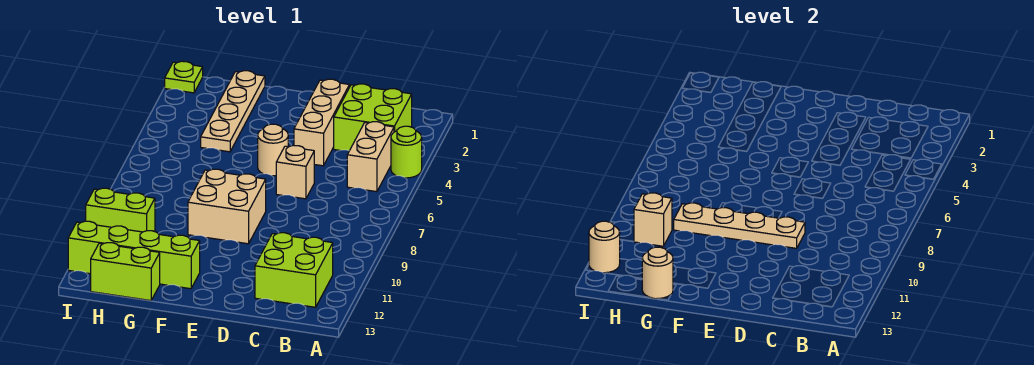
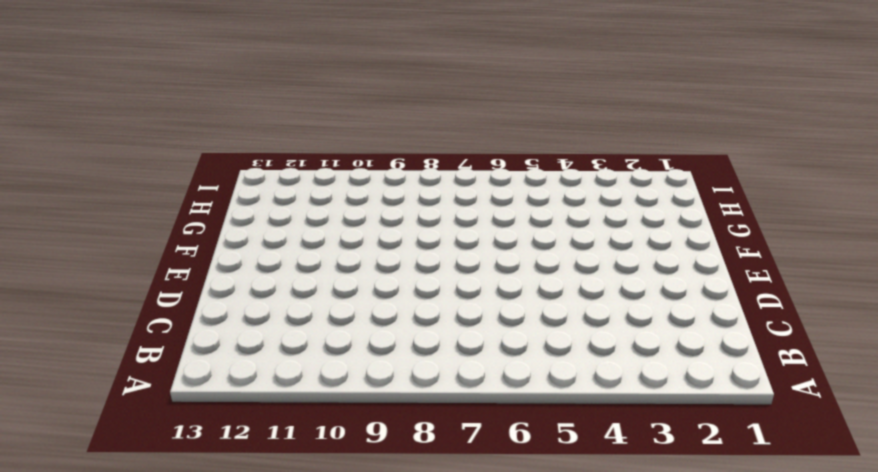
none -> lime round brick A4 level 1
none -> lime brick B2:C3 level 1
none -> tan brick B4:B5 level 1

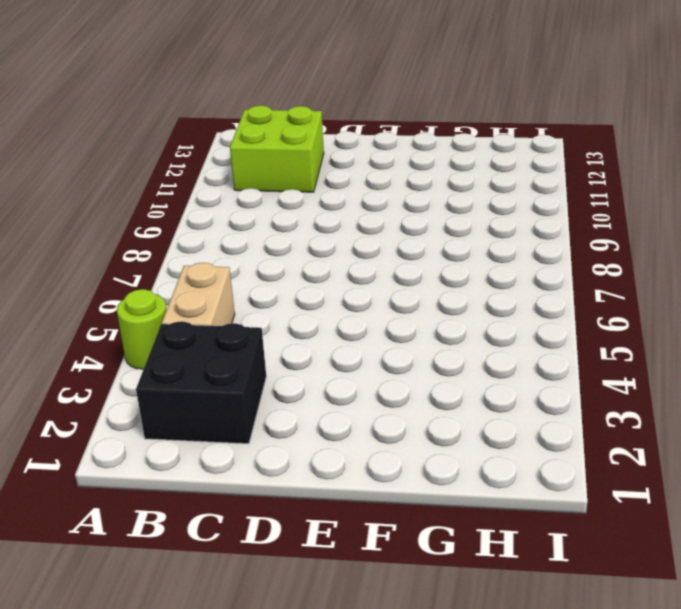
black brick B2:C3 level 1 -> lime brick B2:C3 level 1
none -> tan brick D2:D4 level 1
none -> tan brick D6 level 1
none -> tan round brick E5 level 1

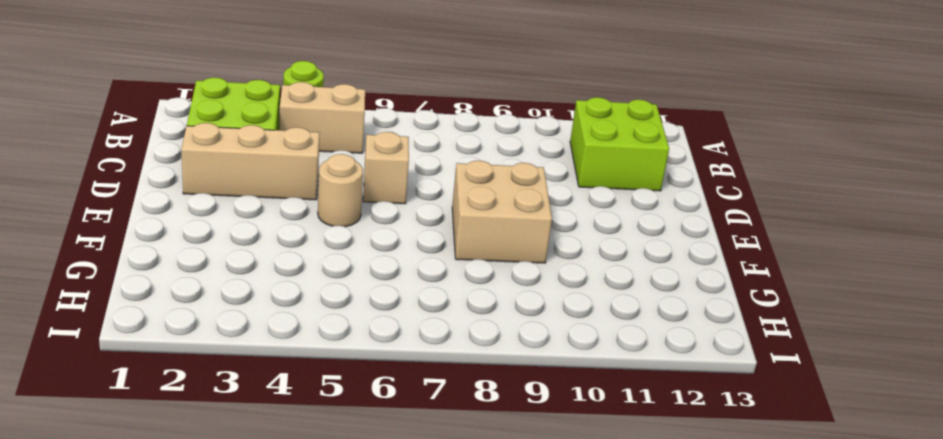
none -> lime brick F12:I12 level 1
none -> tan plate G1:G4 level 1
none -> lime brick G13:H13 level 1

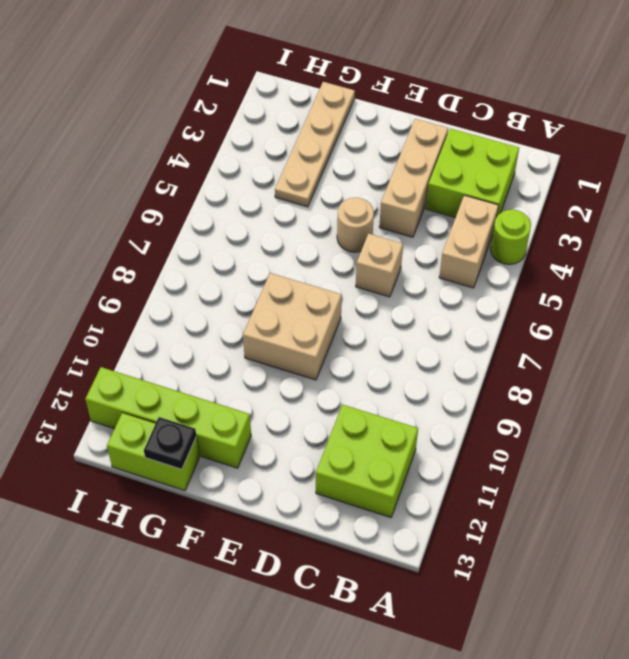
black plate G13 level 2 -> tan round brick G13 level 2
none -> lime brick H10:I10 level 1
none -> lime plate I1 level 1
none -> tan plate D9:G9 level 2

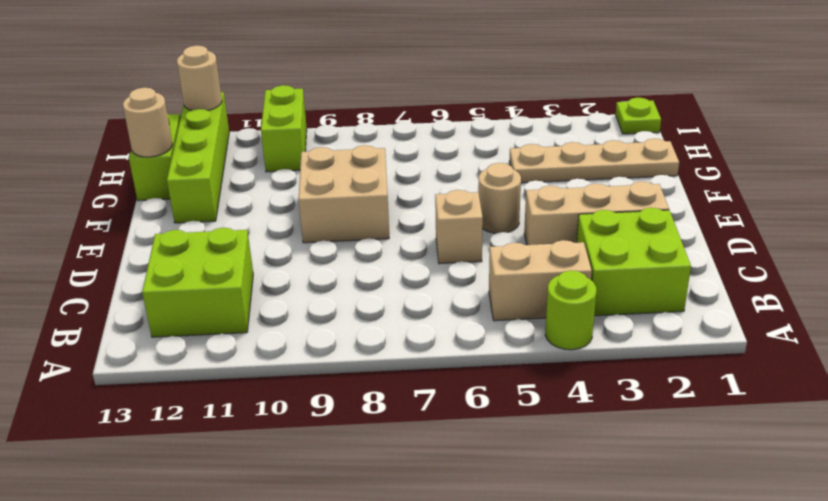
none -> tan plate D9:G9 level 2
none -> tan brick H10 level 2

